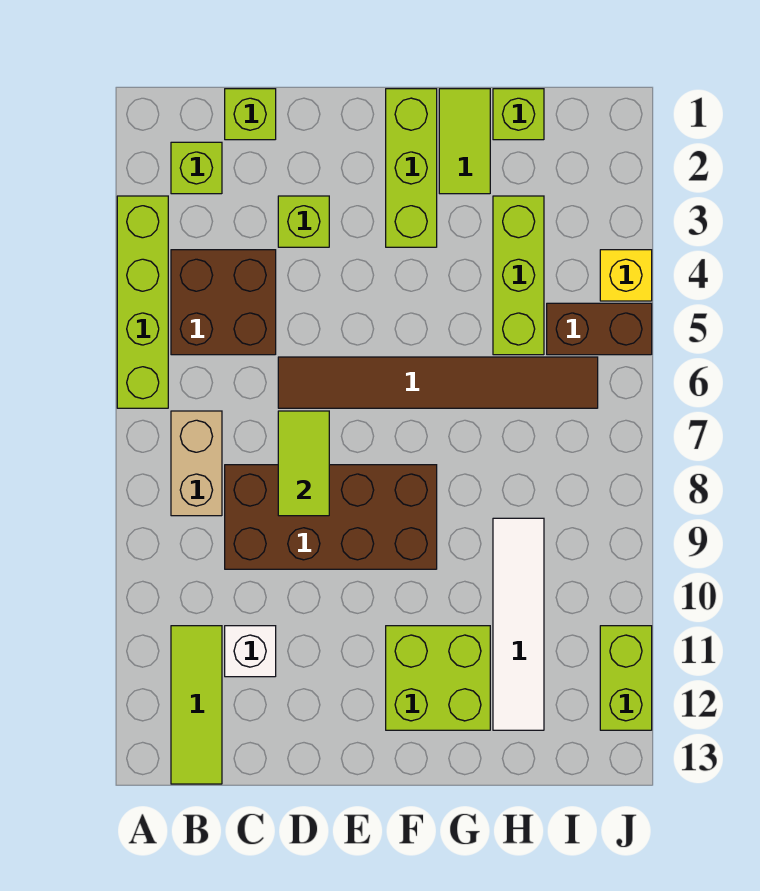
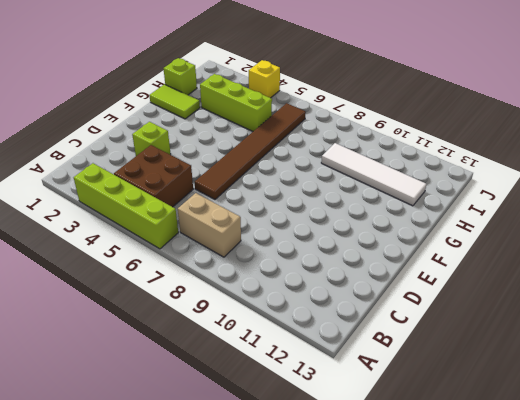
none -> lime brick B2 level 1
none -> lime tile B11:B13 level 1
none -> lime brick C1 level 1

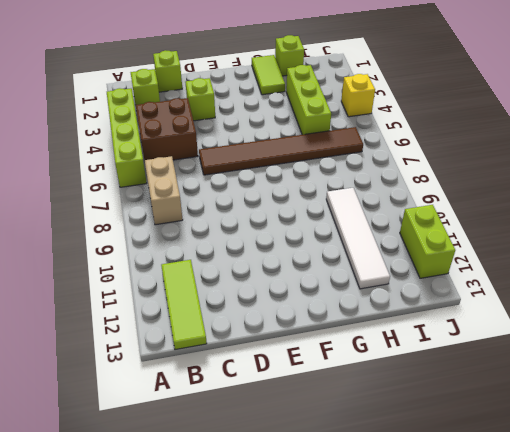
none -> brown brick C8:F9 level 1
none -> white brick C11 level 1
none -> lime brick F1:F3 level 1

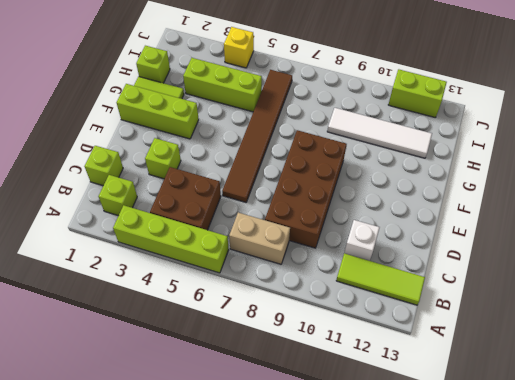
none -> lime brick F11:G12 level 1
none -> brown brick I5:J5 level 1
none -> lime tile D7:D8 level 2

